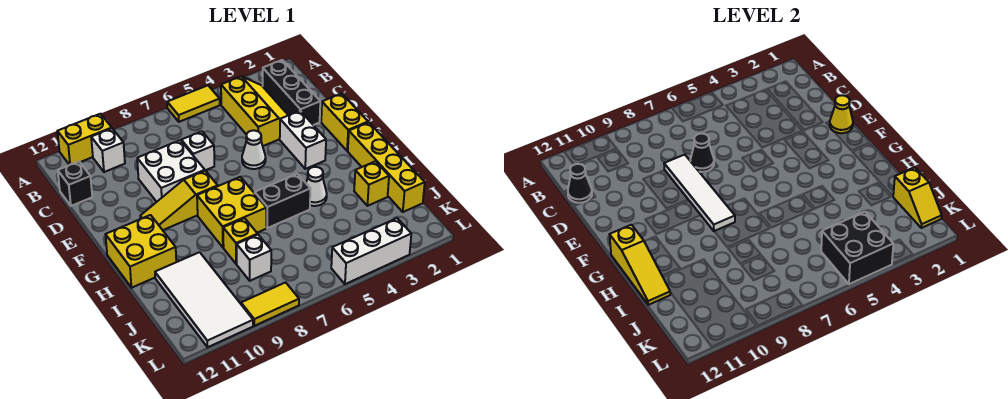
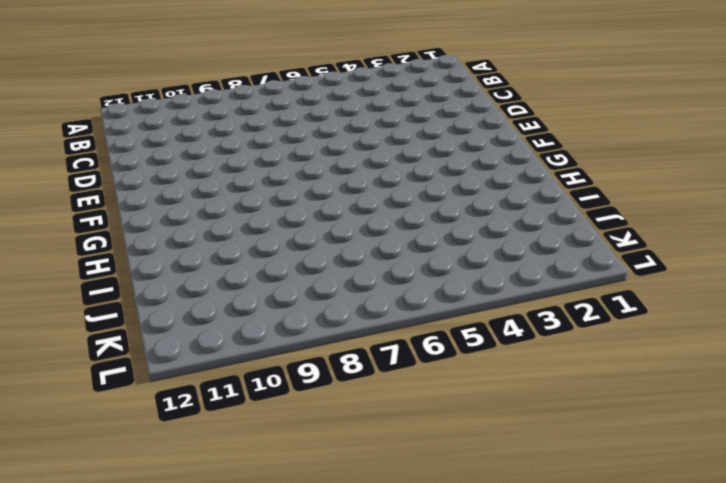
none -> yellow tile A5:A6 level 1
none -> yellow brick A10:A11 level 1
none -> black brick B2:D2 level 1
none -> yellow slope B3:D4 level 1 top 4

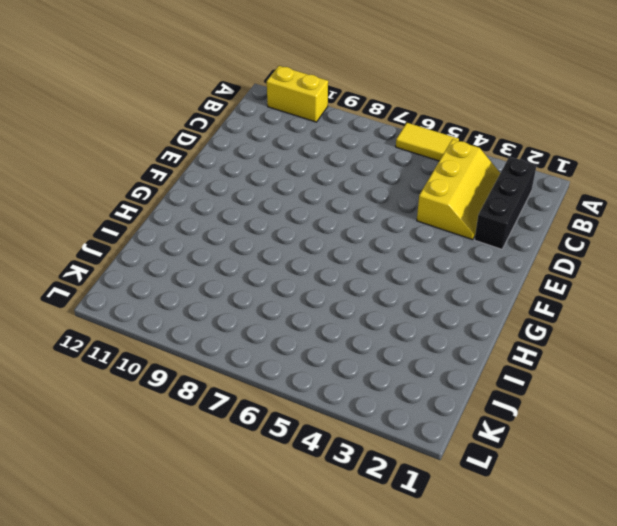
none -> white brick B10 level 1
none -> black brick C12 level 1
none -> white brick D7 level 1
none -> white brick D8:E9 level 1

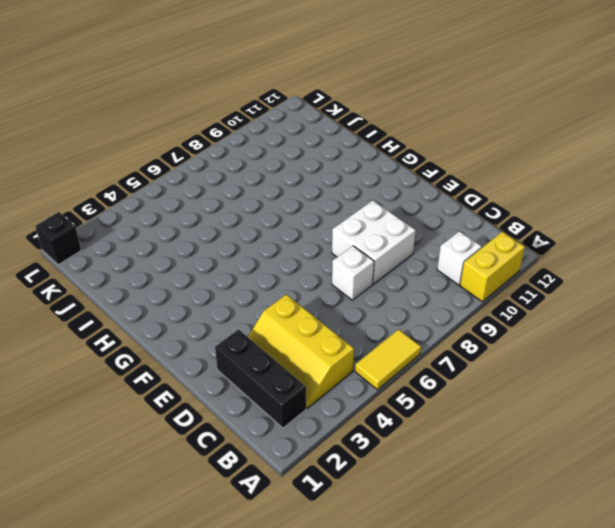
black brick L1 level 1 -> black brick C12 level 1
none -> yellow brick E1:F1 level 1
none -> white brick E3:F3 level 1
none -> white cone E5 level 1
none -> yellow slope F8:F10 level 1 top 8

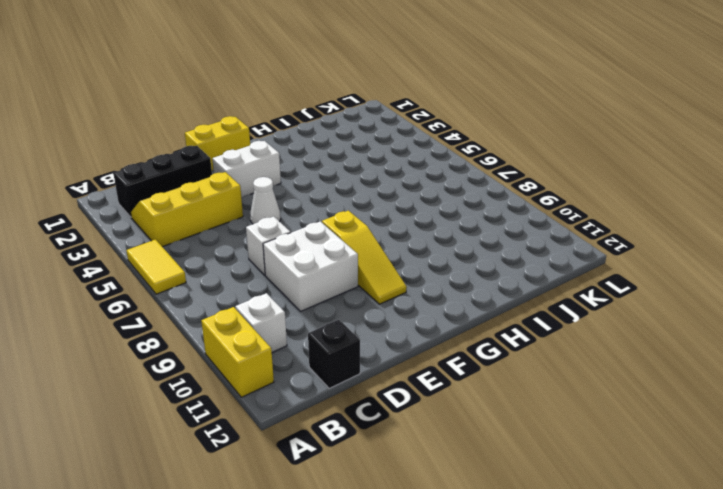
none -> yellow brick G1:J1 level 1
none -> yellow brick G7:H8 level 1
none -> yellow brick G11:H12 level 1
none -> white cone H4 level 1

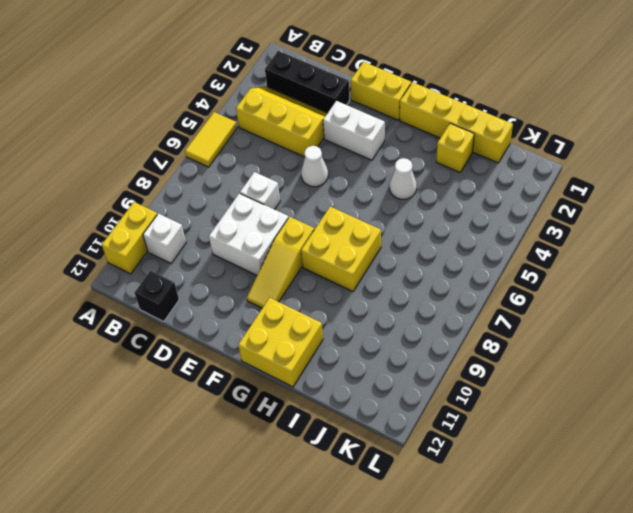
none -> black brick H5:H6 level 1
none -> yellow brick I8 level 1
none -> white tile I10:L11 level 1
none -> white brick J8 level 1

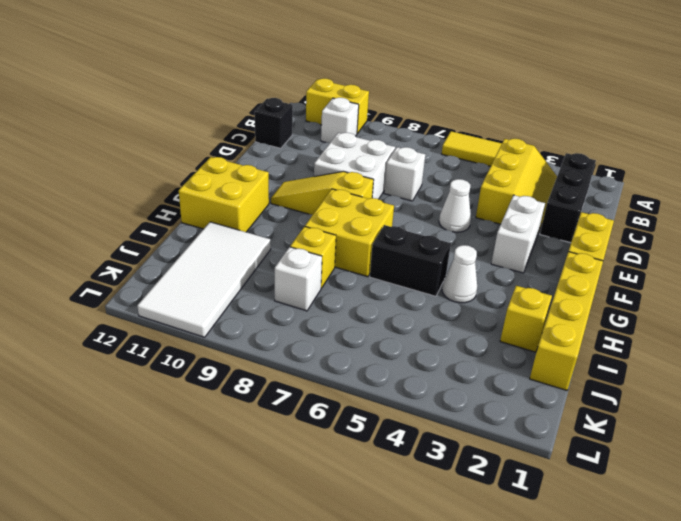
none -> white brick L3:L5 level 1
none -> yellow tile L8:L9 level 1
none -> black cone C12 level 2
none -> black cone D7 level 2

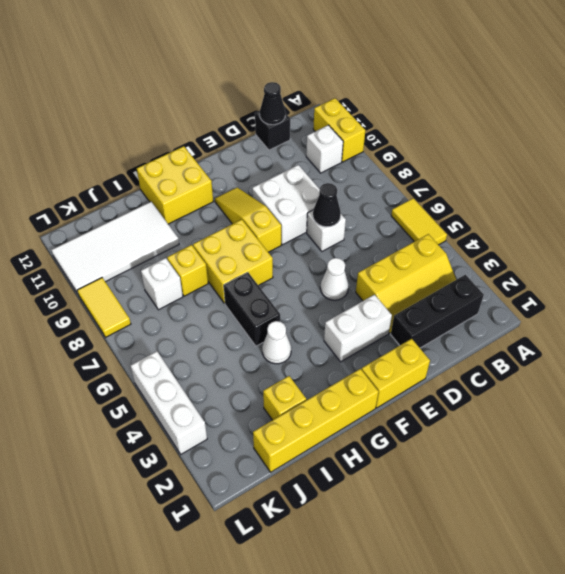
none -> white tile D8:G8 level 2
none -> yellow cone E1 level 2
none -> yellow slope G12:I12 level 2 top G
none -> yellow slope J1:K1 level 2 top J

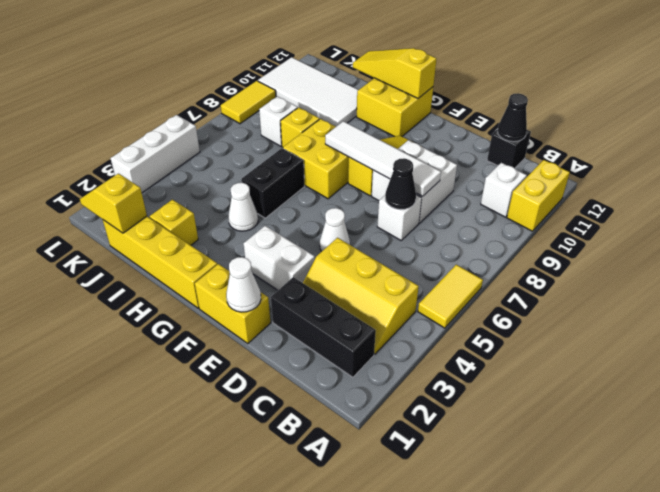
white cone E1 level 2 -> yellow cone E1 level 2
none -> black brick K4:L5 level 2

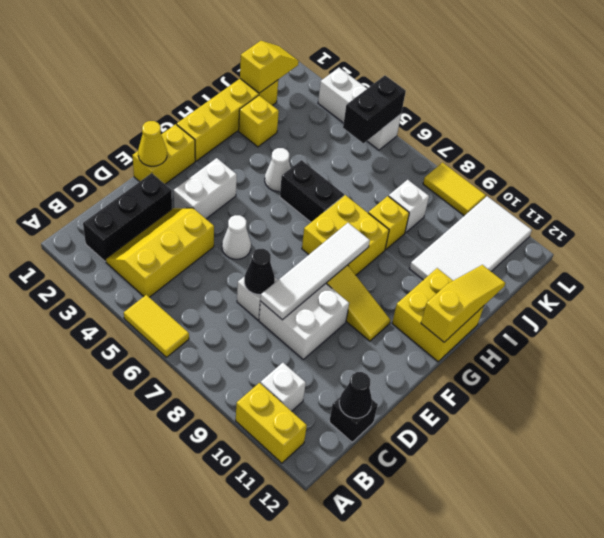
black brick K5:L5 level 2 -> black brick K4:L5 level 2

